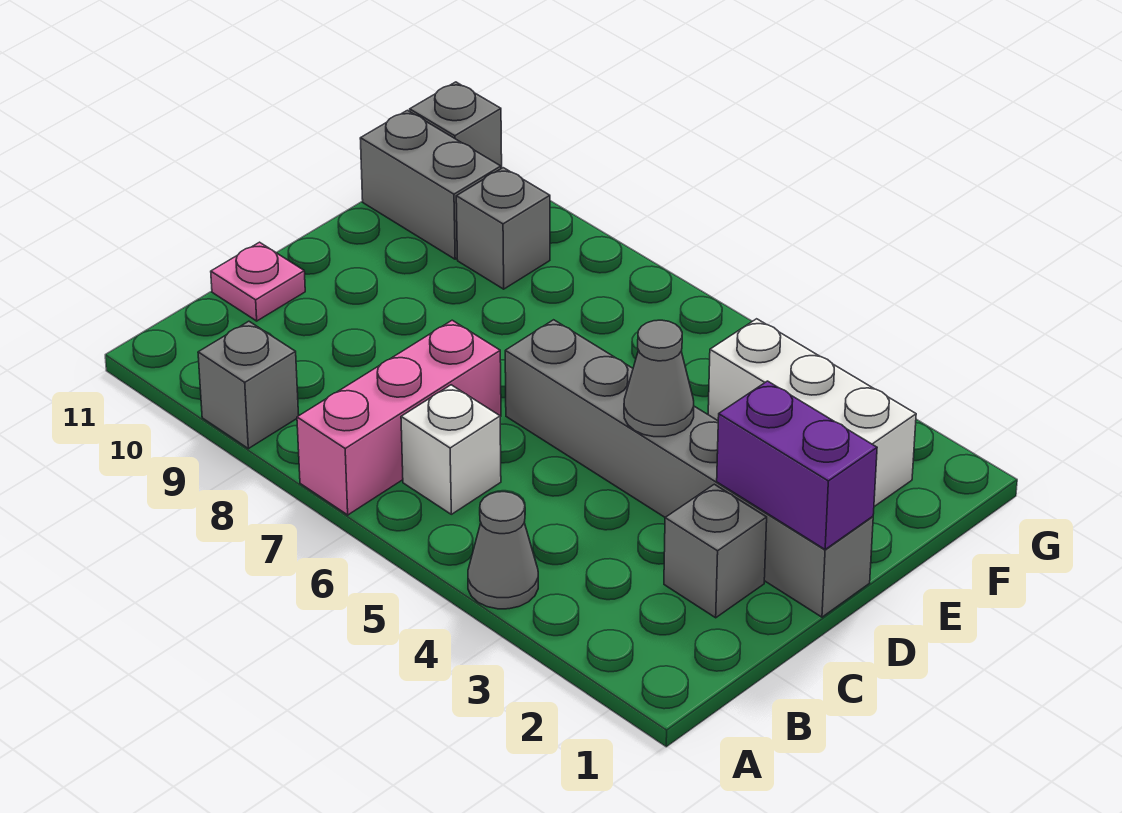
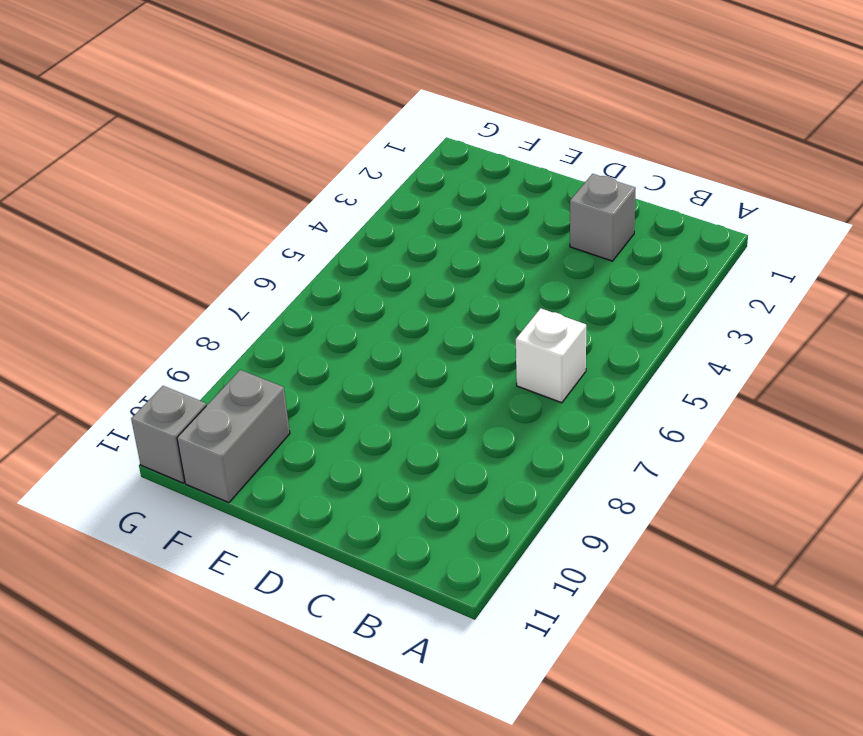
none -> grey cone A4 level 1
none -> pink brick A7:C7 level 1
none -> grey brick A9 level 1

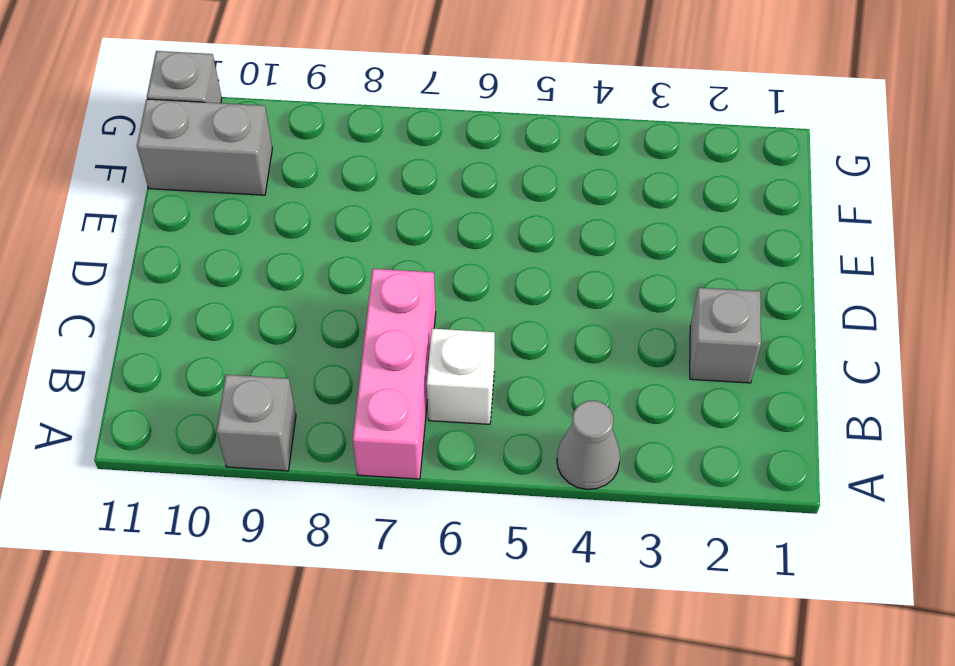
none -> pink plate C11 level 1
none -> grey brick D1:D6 level 1
none -> white brick F2:F4 level 1

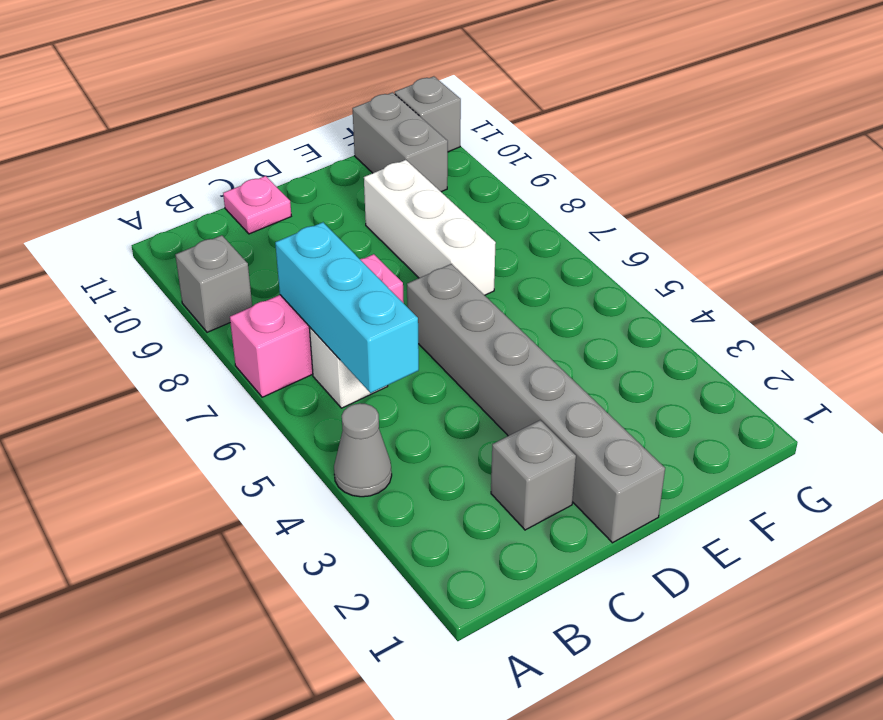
cyan brick B5:B7 level 2 -> none
white brick E7:E9 level 1 -> white brick F2:F4 level 1
none -> grey brick F9 level 1
none -> purple brick D1:D2 level 2
none -> grey cone D4 level 2

